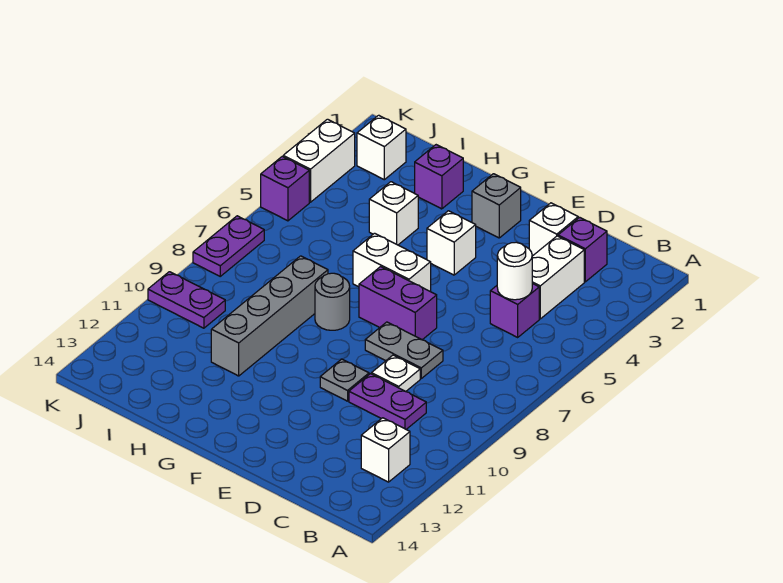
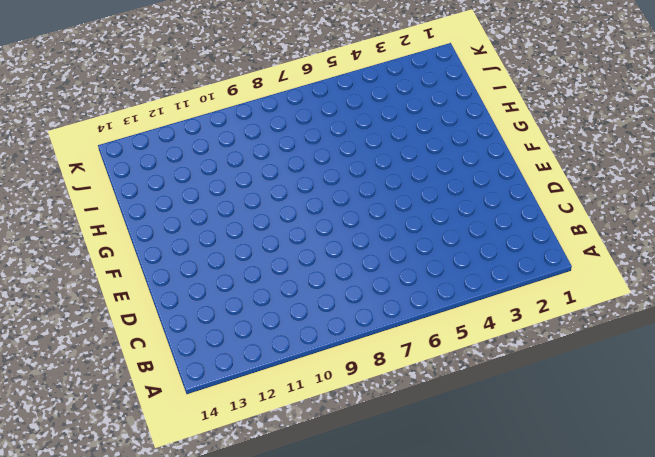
none -> white brick B12 level 1
none -> purple brick C2 level 1
none -> white brick C3:C4 level 1

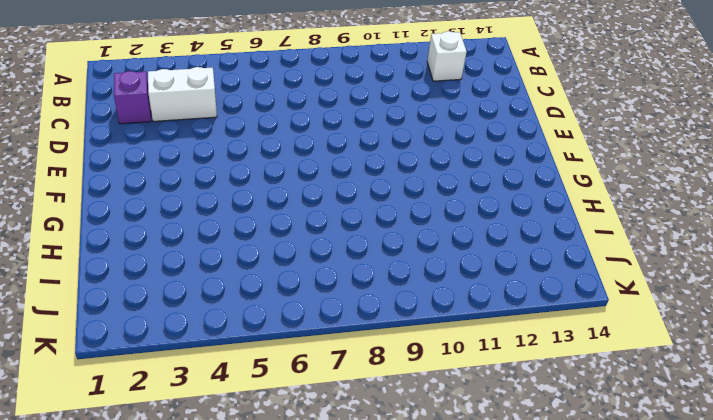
none -> purple brick C5 level 1
none -> purple plate C10:D10 level 1
none -> white brick D2 level 1

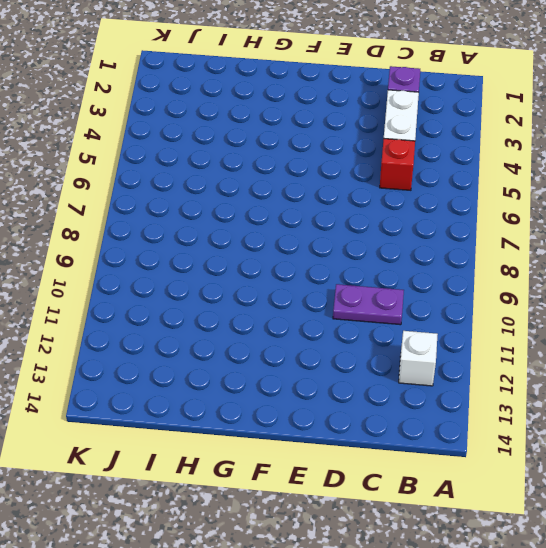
red brick C5 level 1 -> purple brick C5 level 1
none -> white brick D2 level 1
none -> grey plate D8:E8 level 1
none -> white plate D9 level 1

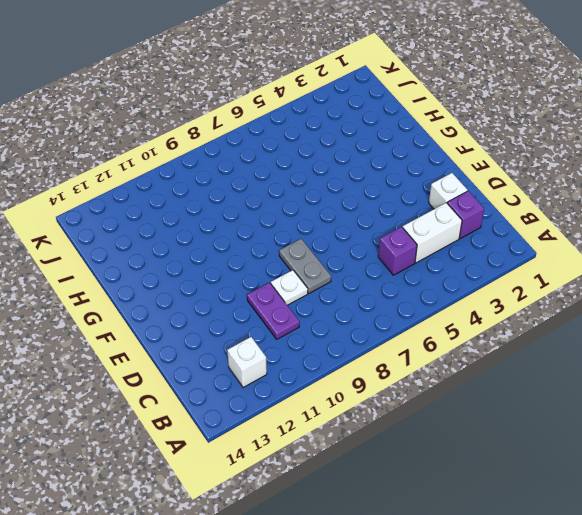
none -> purple brick E7:F7 level 1
none -> grey plate E10 level 1
none -> grey brick F2 level 1

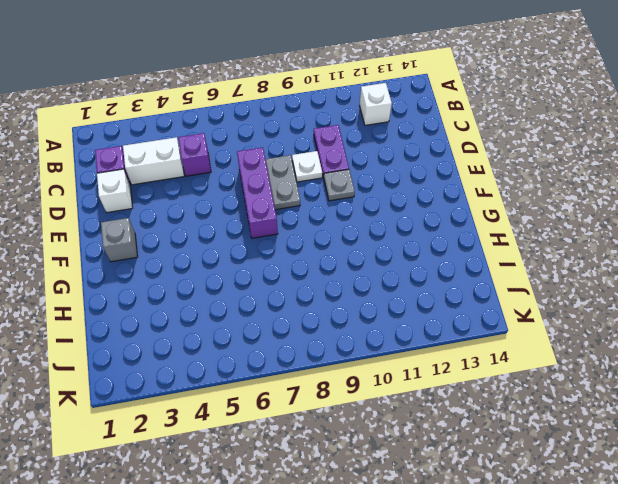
purple brick D7:F7 level 1 -> purple brick E7:F7 level 1
none -> white brick F4 level 1
none -> white brick F6:G6 level 1
none -> grey round brick G8 level 1

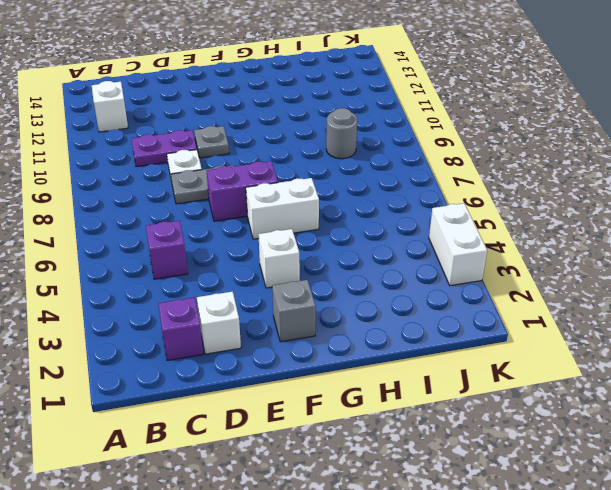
grey round brick I9 level 1 -> grey round brick G8 level 1
none -> white brick C3:C4 level 1
none -> purple brick H2 level 1
none -> white brick H4 level 1

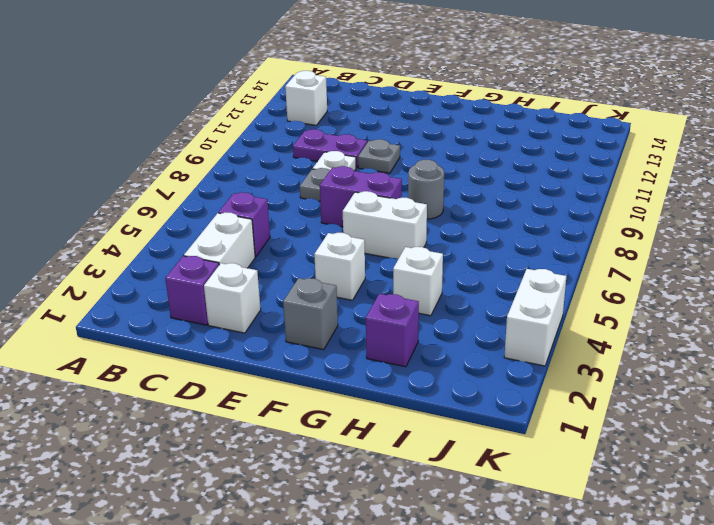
none -> grey brick H8:H11 level 1
none -> white brick J2 level 1
none -> purple plate J10:K10 level 1

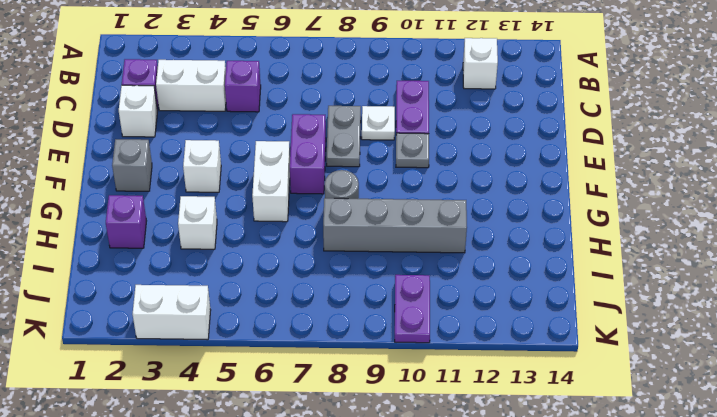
none -> white brick J2 level 1
none -> purple brick K5 level 1
none -> purple plate K7:K8 level 1

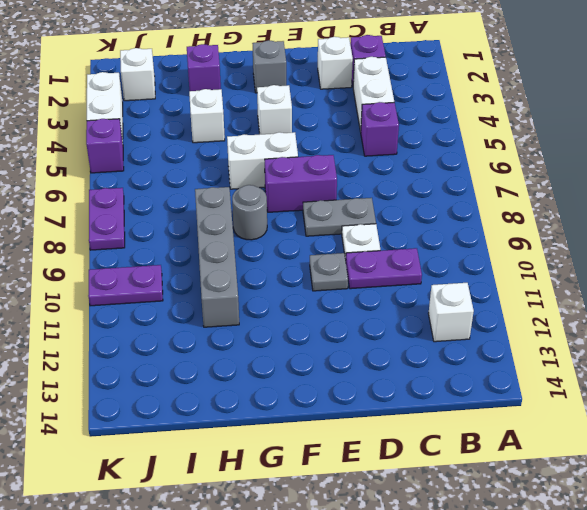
none -> white round brick C5 level 2

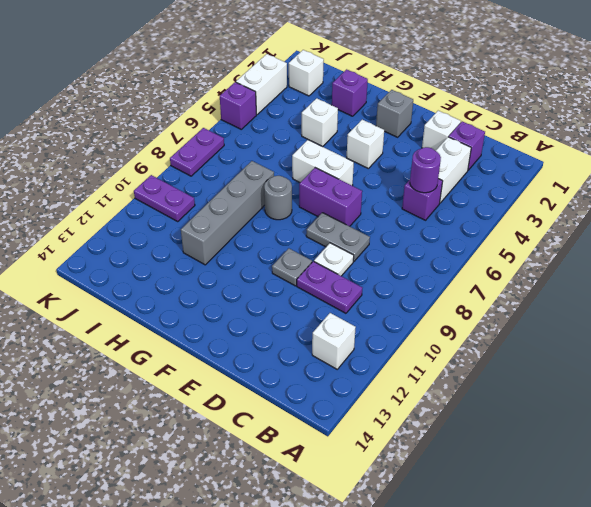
purple round brick C5 level 2 -> white round brick C5 level 2

